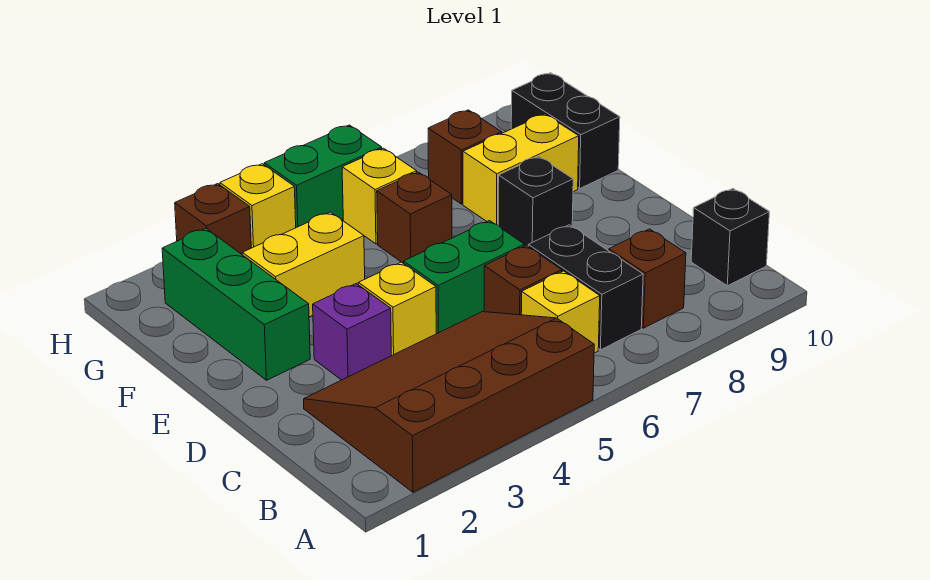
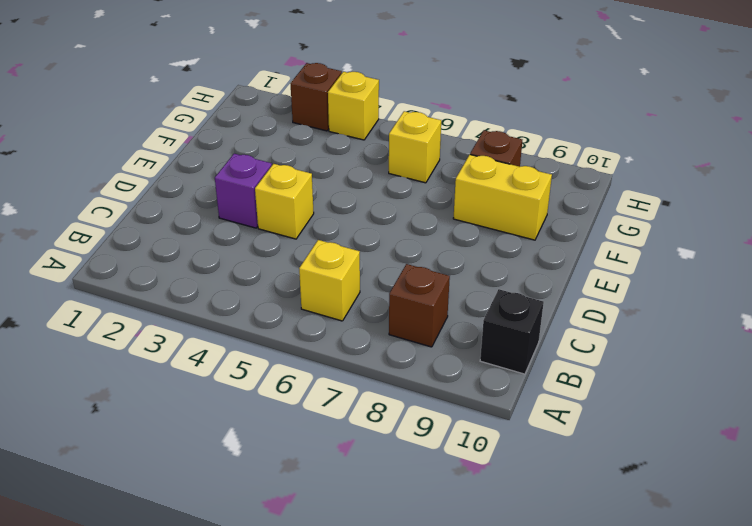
none -> brown slope A2:C5 level 1 top A
none -> black brick B7:C7 level 1
none -> brown brick C6 level 1

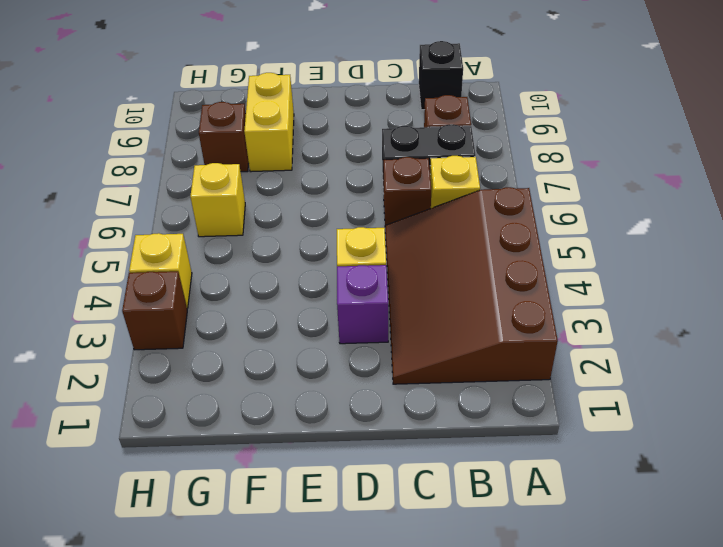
none -> green brick D5:D6 level 1
none -> green brick E2:G2 level 1
none -> black brick E8 level 1

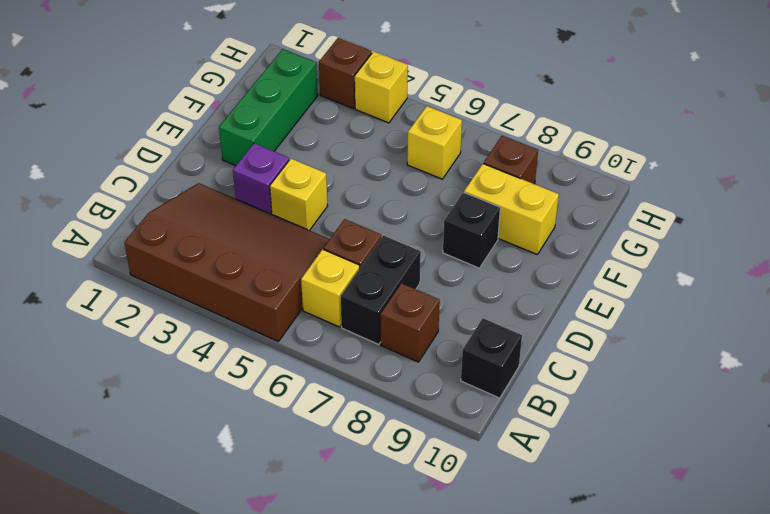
none -> green brick D5:D6 level 1
none -> yellow brick F3:F4 level 1
none -> brown brick F6 level 1

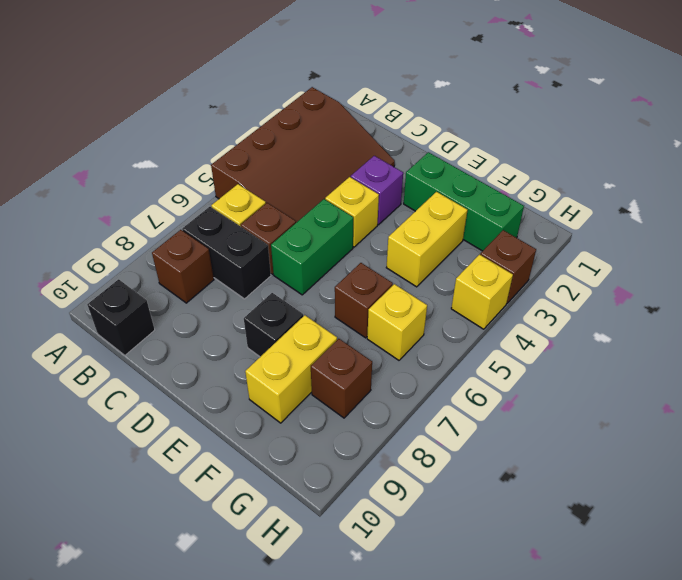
none -> black brick F10:G10 level 1
none -> green brick H5:H6 level 1

